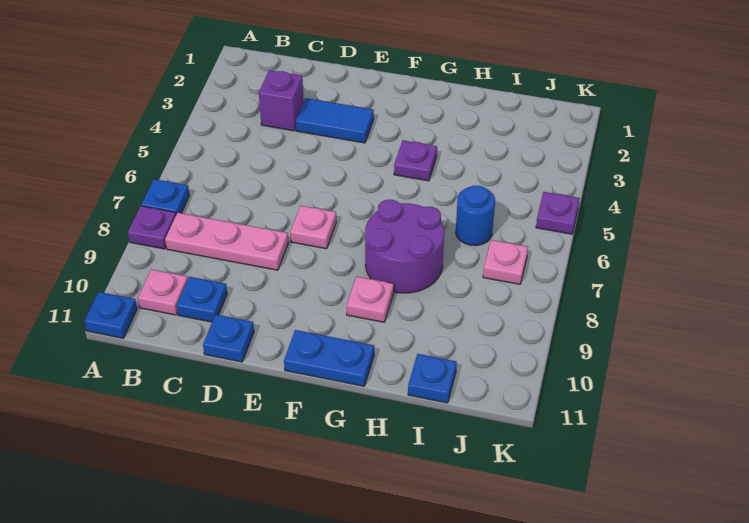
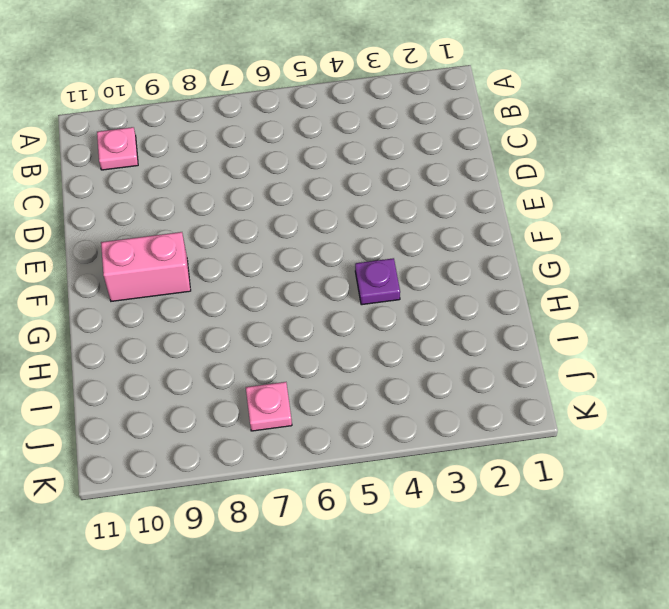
pink brick F9:F10 level 1 -> none
none -> blue plate A7 level 1
none -> purple plate A8 level 1
none -> blue plate A11 level 1

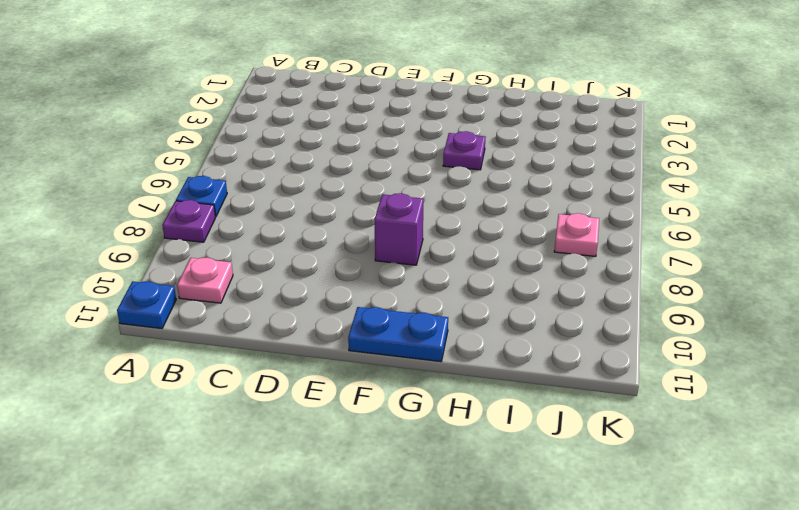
purple brick F8 level 1 -> purple brick C3 level 1
none -> pink plate B8:D8 level 1
none -> blue plate C10 level 1
none -> blue tile D3:E3 level 1

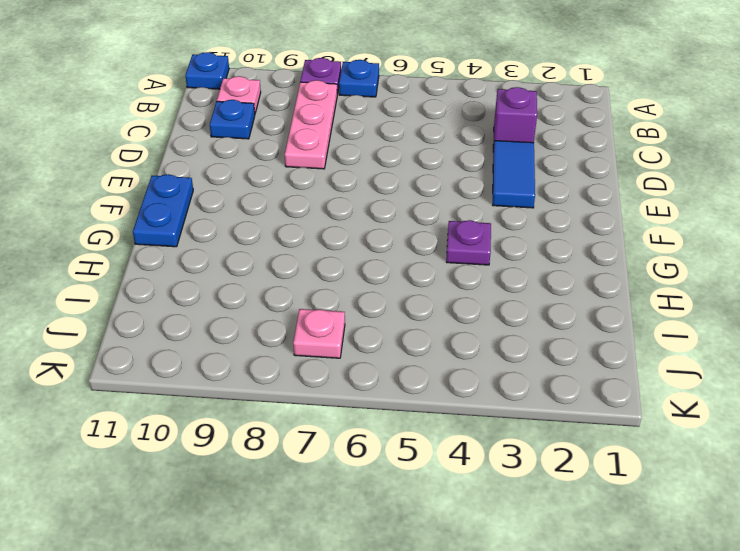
none -> blue plate D11 level 1
none -> pink plate E7 level 1
none -> purple round brick G7:H8 level 1

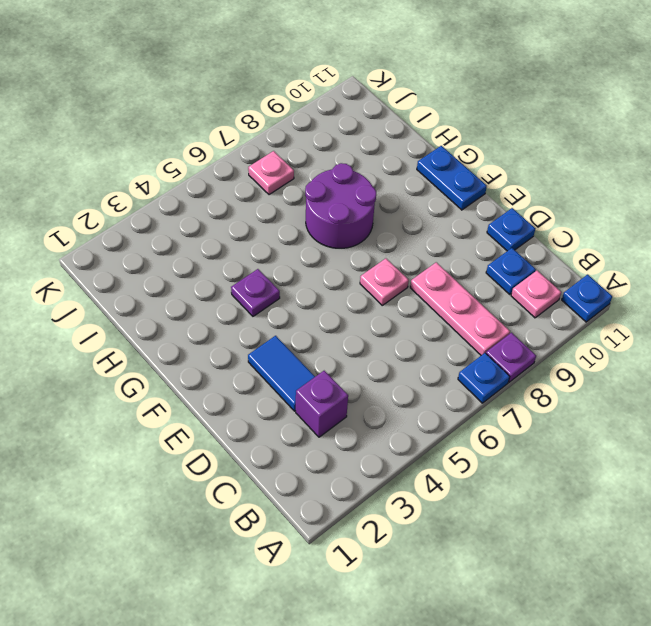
none -> pink plate G9 level 1
none -> blue round brick I6 level 1
none -> blue plate I11 level 1

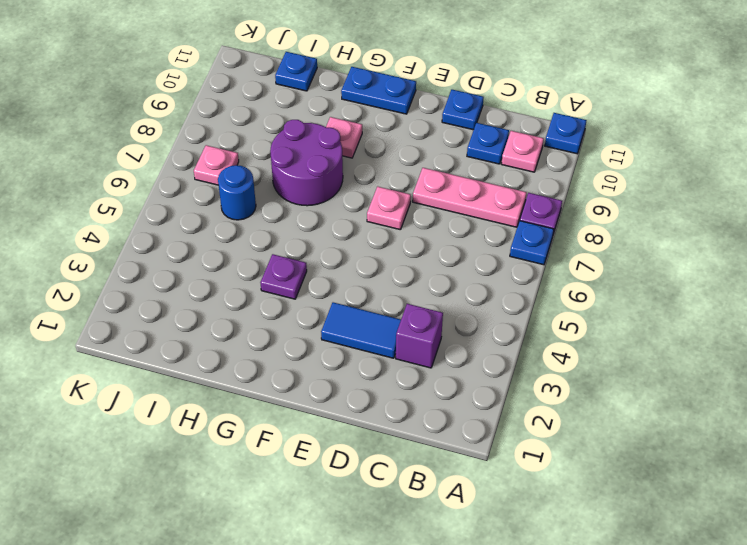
none -> purple plate K5 level 1

